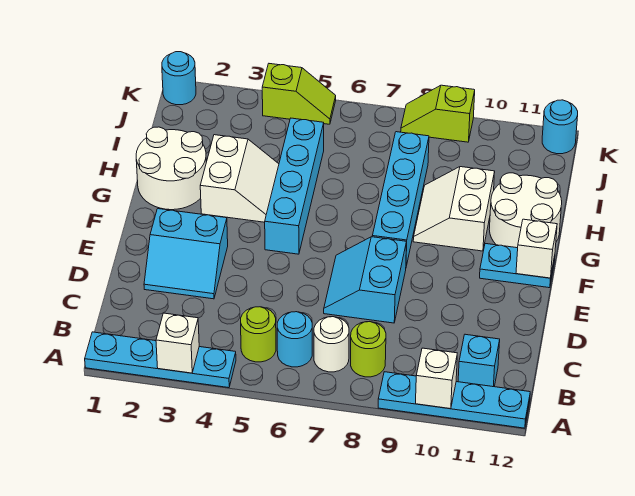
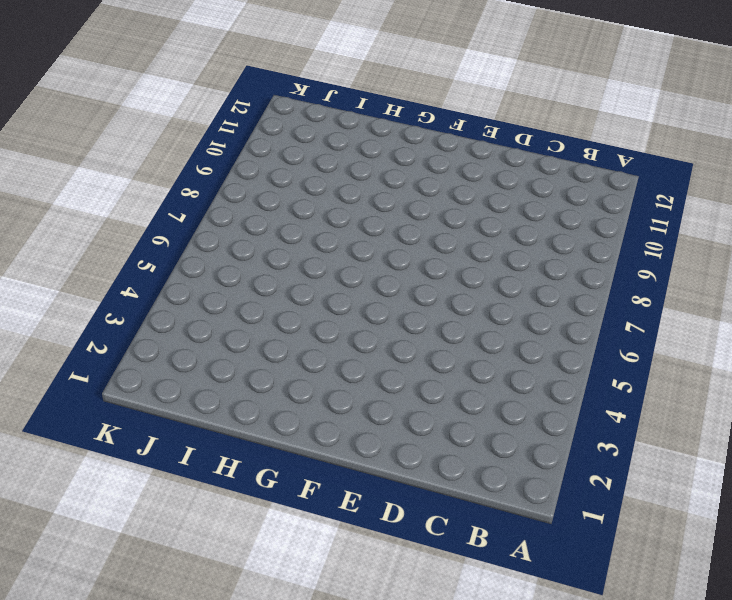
none -> cyan plate A1:A4 level 1
none -> cyan plate A9:A12 level 1
none -> lime round brick B5 level 1

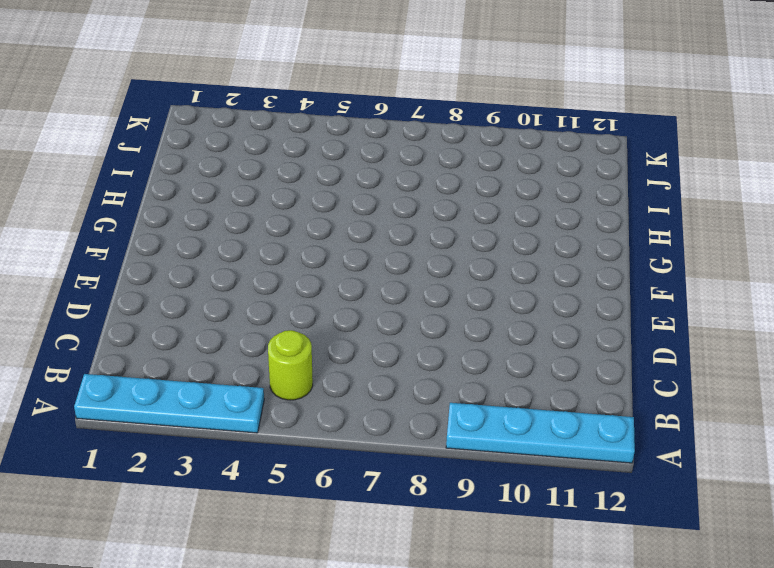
none -> cyan round brick B6 level 1
none -> white round brick B7 level 1
none -> lime round brick B8 level 1

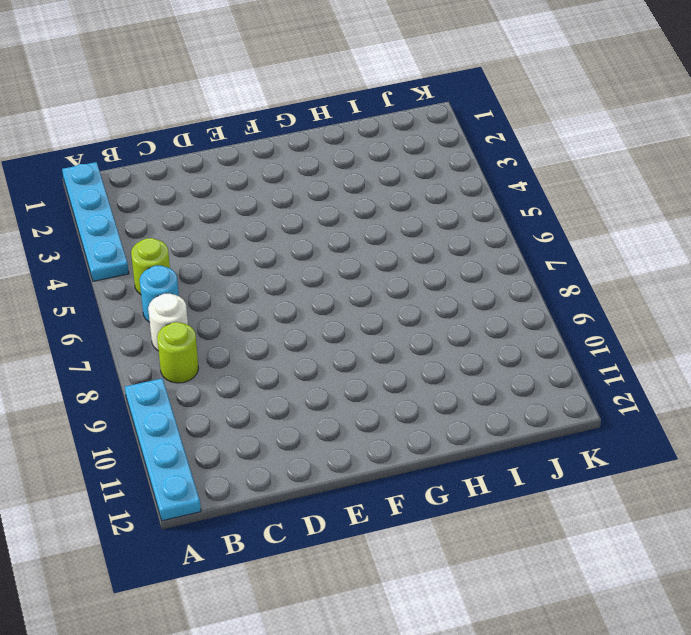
none -> cyan brick B11 level 1
none -> cyan slope D2:E3 level 1 top E
none -> cyan slope D7:E8 level 1 top 8

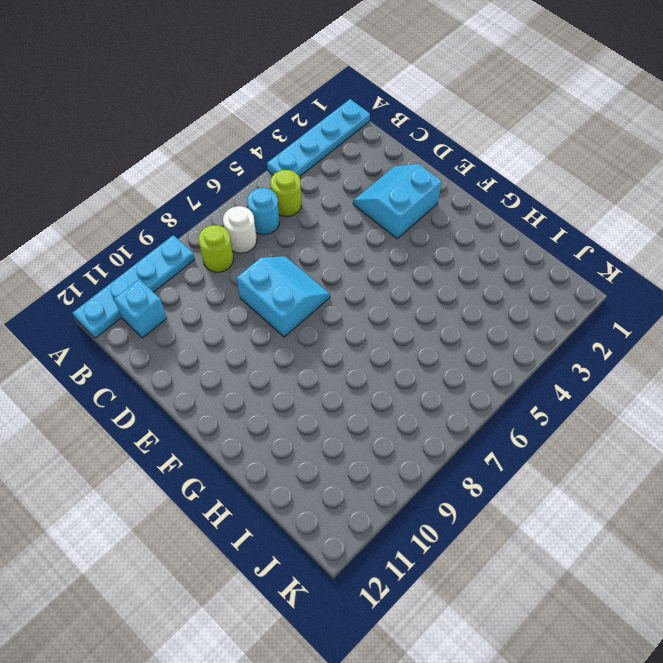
none -> cyan brick F5:I5 level 1
none -> cyan brick F8:I8 level 1
none -> cyan plate F11:F12 level 1

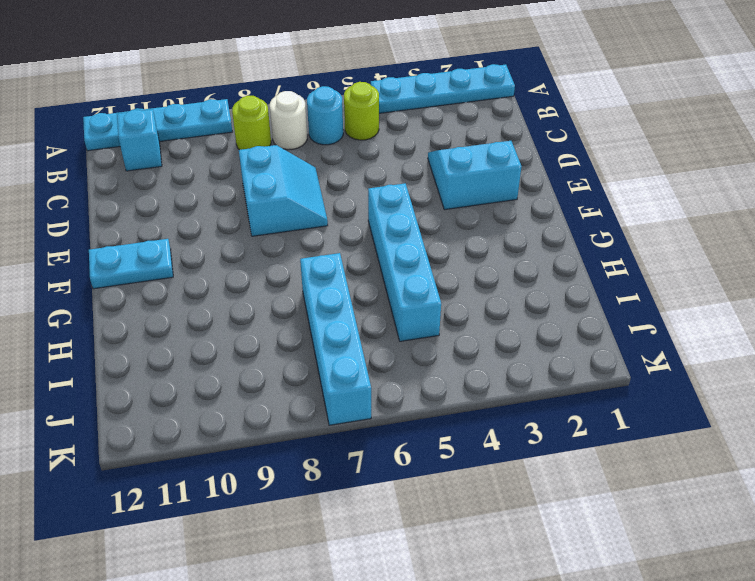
cyan brick H7:K7 level 1 -> cyan brick F8:I8 level 1
none -> white round brick G1:H2 level 1
none -> white slope G3:H4 level 1 top 3
none -> white slope G9:H10 level 1 top 10

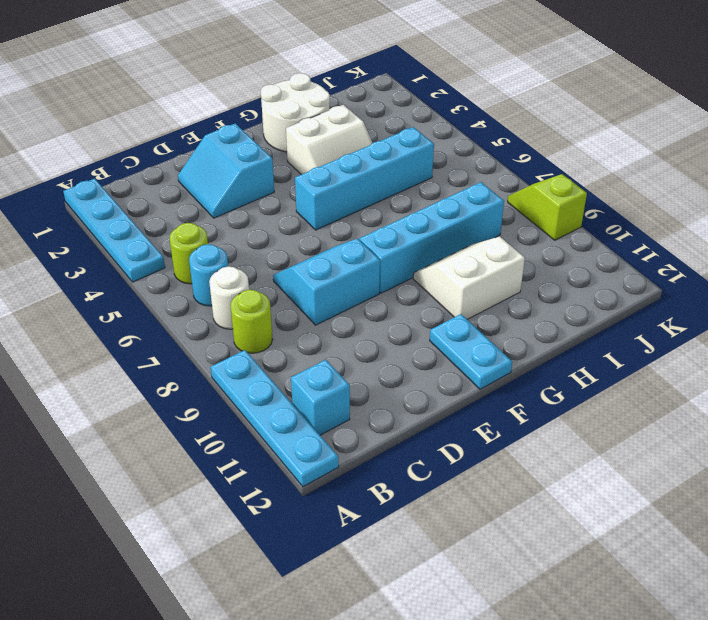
none -> white round brick G11:H12 level 1
none -> cyan round brick K1 level 1
none -> lime slope K4:K5 level 1 top 4

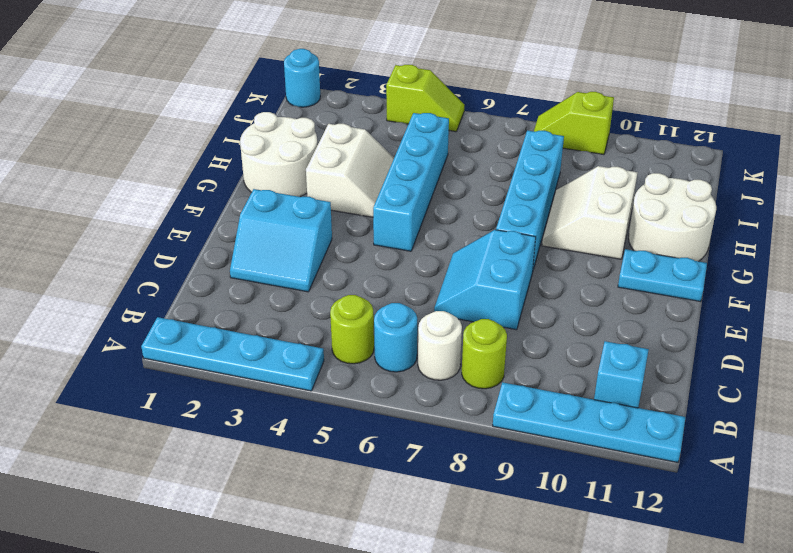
none -> cyan round brick K12 level 1
none -> white brick A3 level 2
none -> white brick A10 level 2

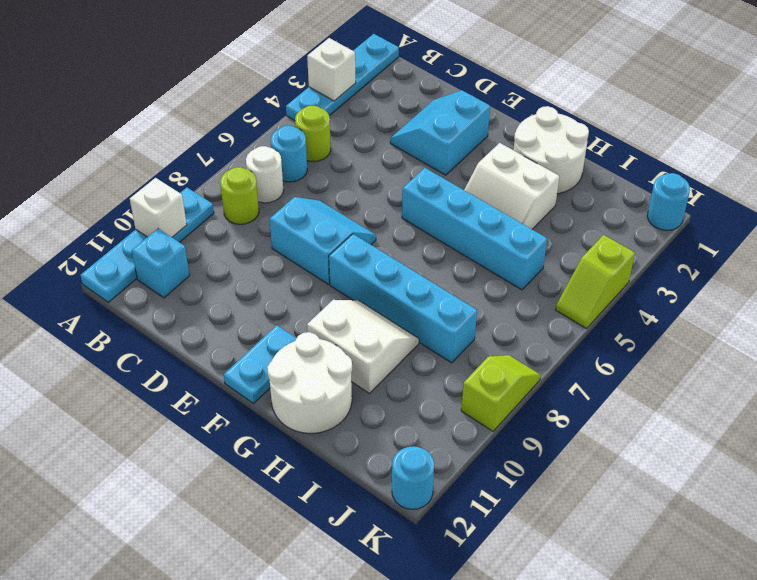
none -> white brick F12 level 2

